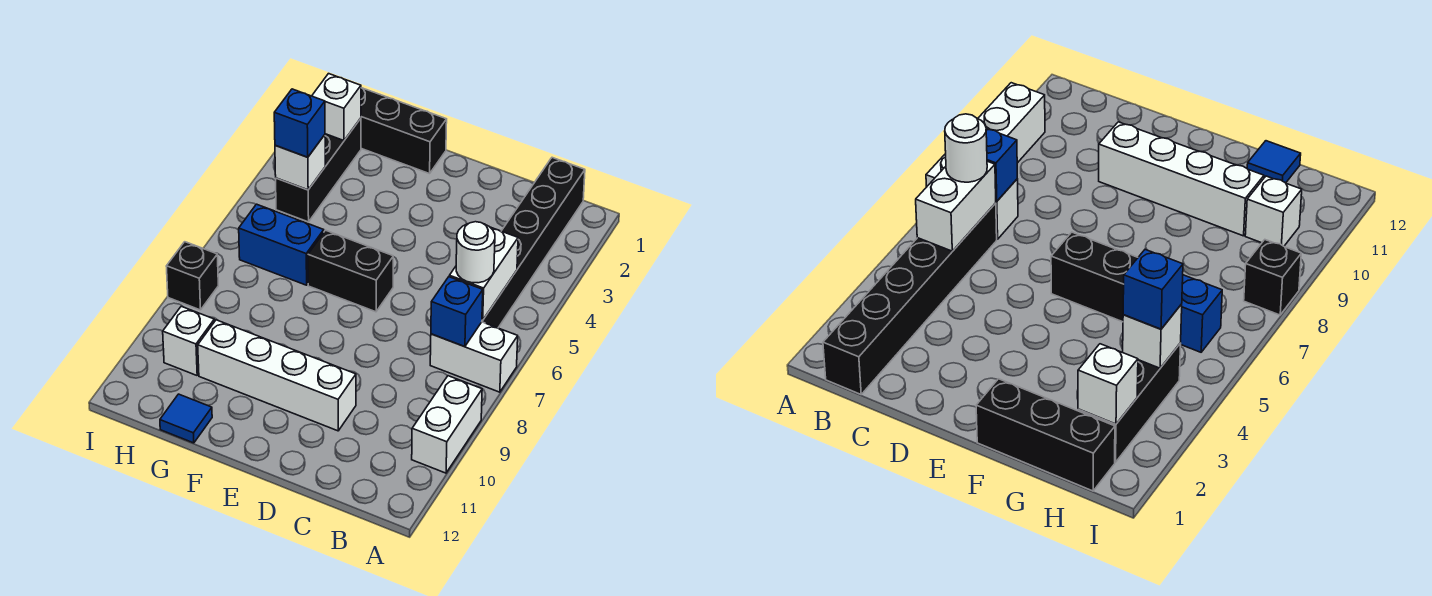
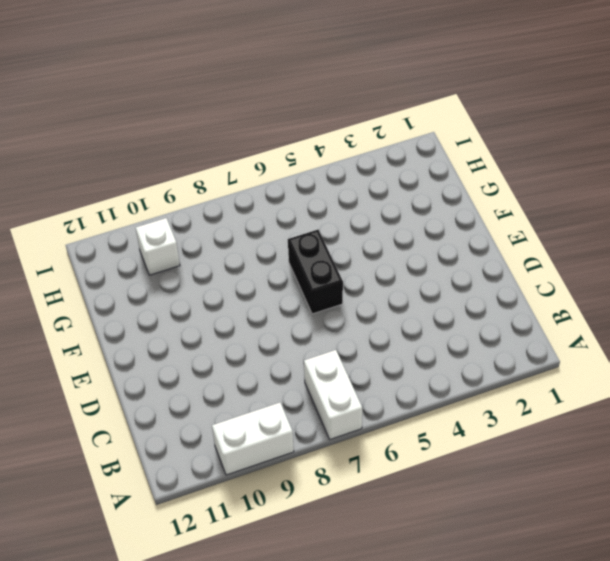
none -> black brick B1:B6 level 1
none -> white brick D10:G10 level 1
none -> black brick F1:H1 level 1

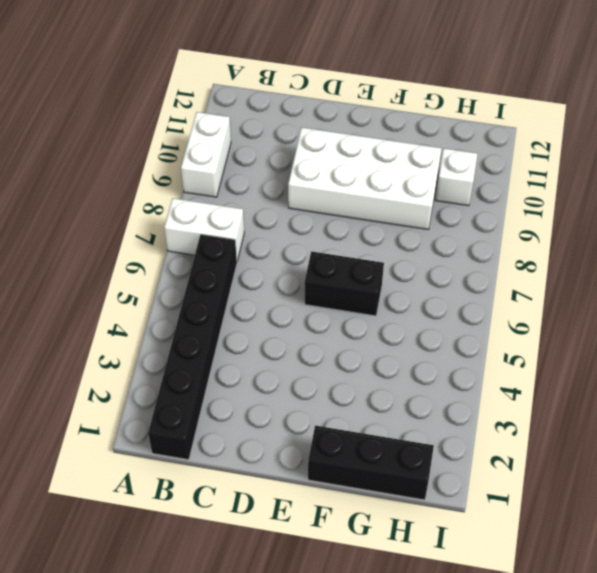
white brick D9:G10 level 1 -> white brick D10:G10 level 1
none -> blue brick G6:H6 level 1
none -> blue tile G12 level 1
none -> black brick H2:H4 level 1

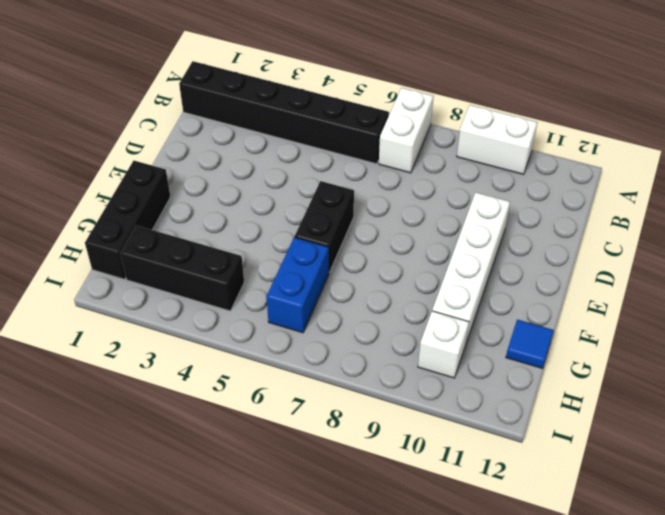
none -> black brick I8 level 1
none -> white brick B5:B6 level 2
none -> blue brick B7 level 2

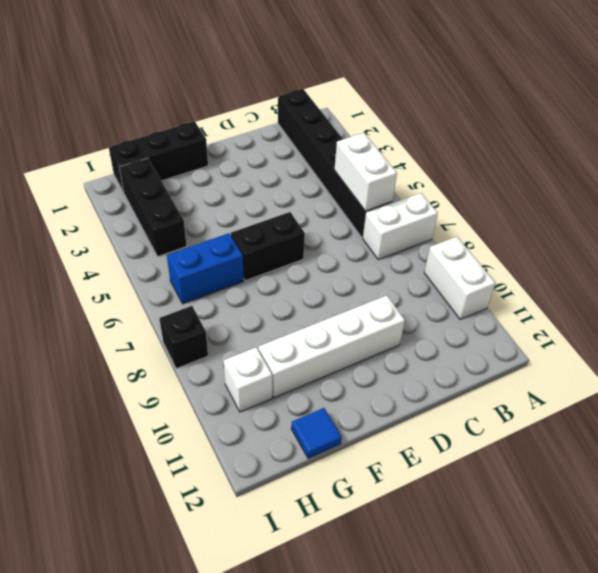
none -> blue brick B7 level 2
none -> white brick H2 level 2
none -> white brick H4 level 2

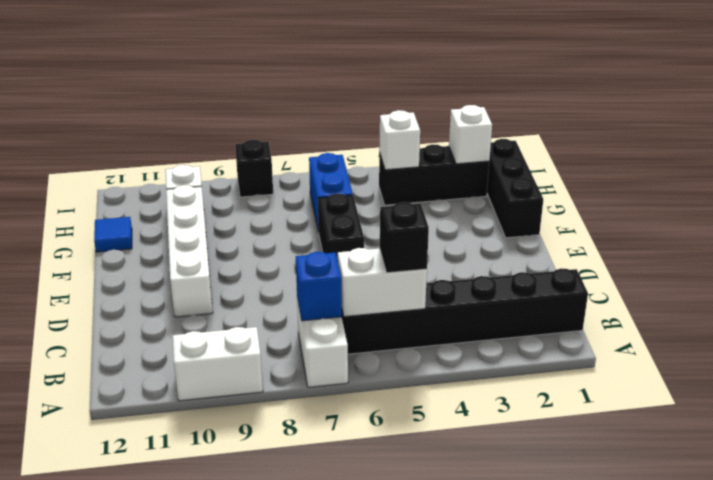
black brick B5 level 3 -> none
none -> white round brick B6 level 3
none -> blue brick H4 level 3

